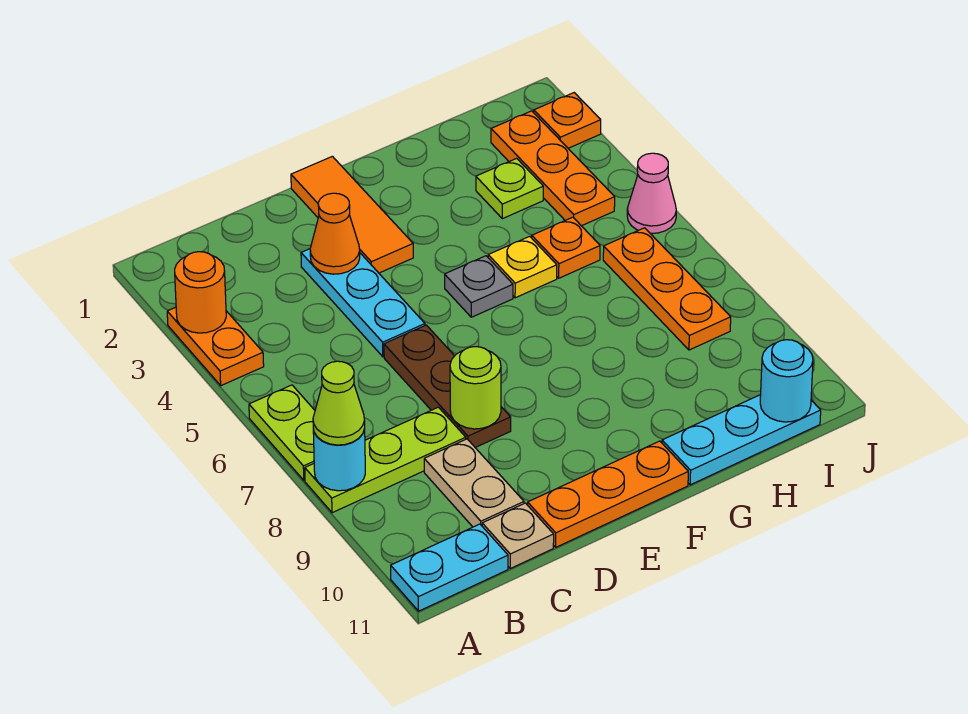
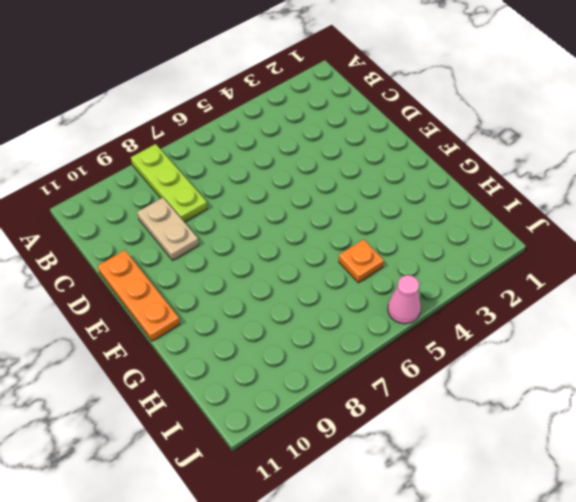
tan plate C9:D9 level 1 -> tan plate C9:C10 level 1
none -> orange plate A3:A4 level 1
none -> lime plate A6:A7 level 1
none -> cyan plate A11:B11 level 1

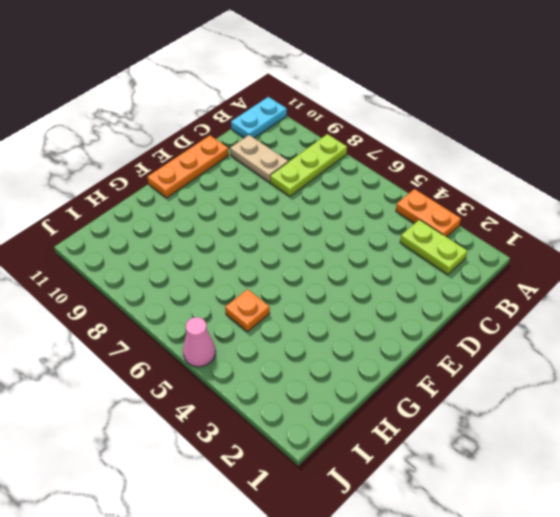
lime plate B2:B3 level 1 -> lime plate A6:A7 level 1
none -> tan plate C11 level 1
none -> cyan plate D3:D5 level 1
none -> brown plate D6:D8 level 1

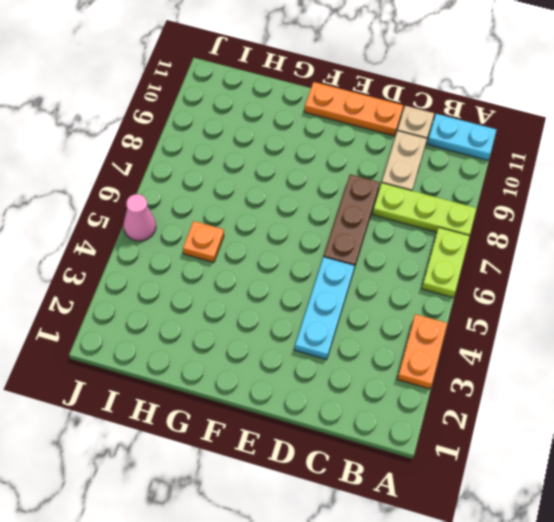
none -> orange tile E1:E3 level 1
none -> grey plate F5 level 1
none -> yellow plate G5 level 1

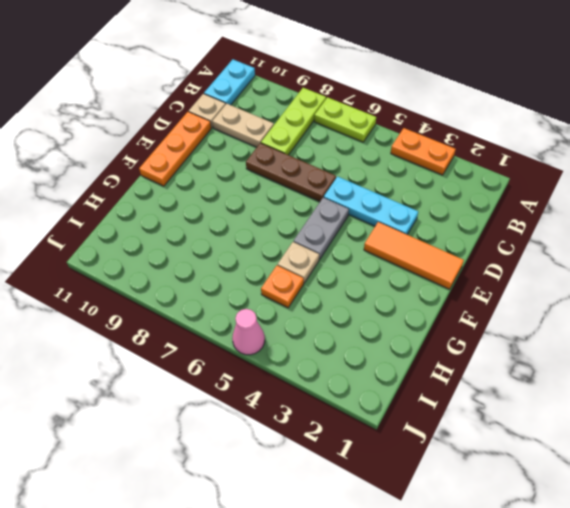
grey plate E5:F5 level 1 -> grey plate F5 level 1
tan plate G5 level 1 -> yellow plate G5 level 1
none -> cyan plate G11:I11 level 1
none -> lime plate H3 level 1
none -> orange plate I2:I4 level 1

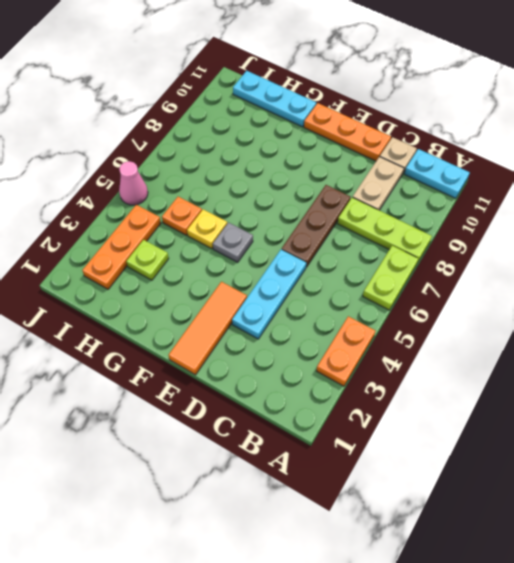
none -> orange plate I6:I8 level 1
none -> orange plate J2 level 1
none -> orange round brick A3 level 2

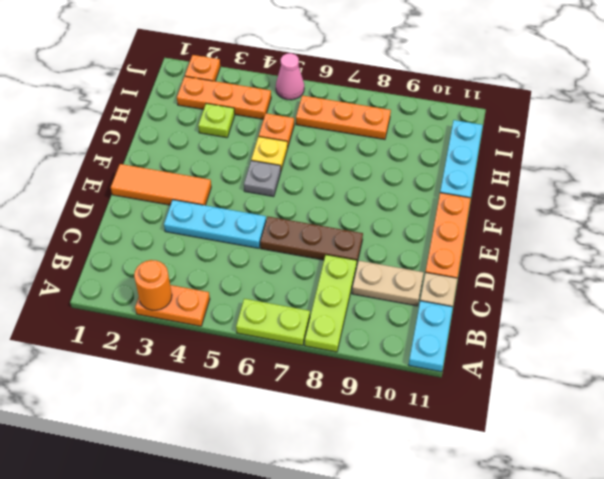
none -> cyan round brick A8 level 2
none -> orange cone D3 level 2
none -> lime round brick D8 level 2

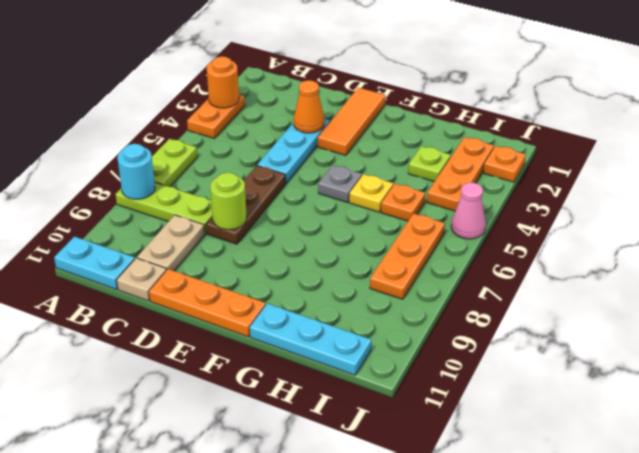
none -> cyan round brick I11 level 2
none -> lime cone A8 level 3

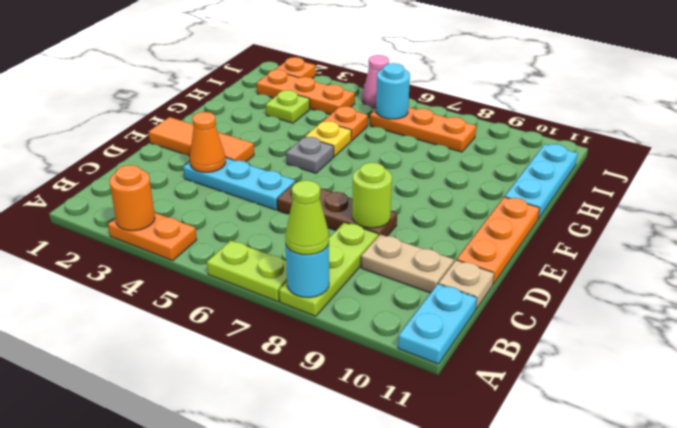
cyan round brick I6 level 2 -> cyan round brick I11 level 2

